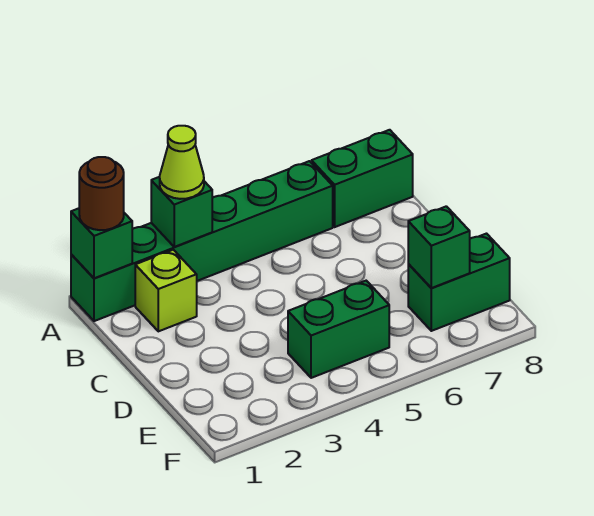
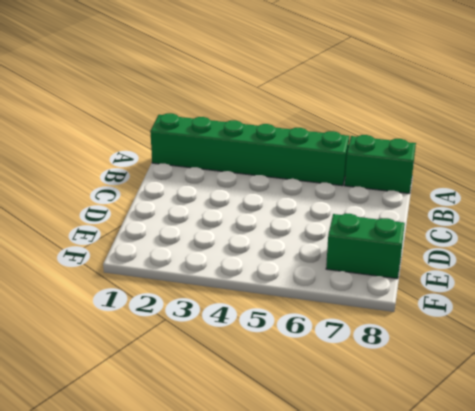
none -> lime brick B2 level 1
none -> green brick E4:E5 level 1

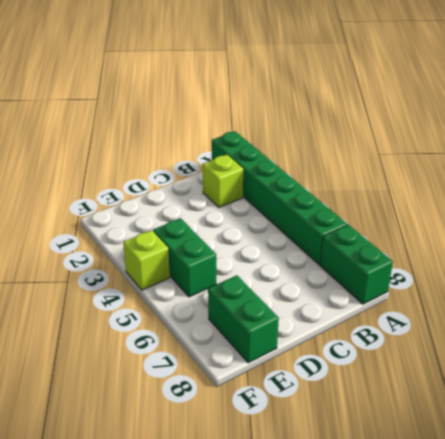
lime brick F4 level 1 -> none
none -> green brick A1 level 2
none -> green brick A3 level 2

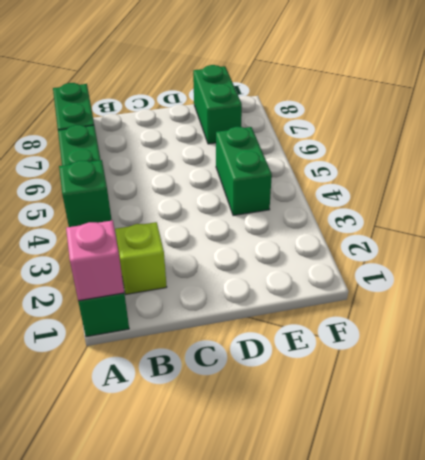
pink brick A1 level 2 -> green brick A1 level 2
none -> green brick E7 level 2
none -> brown round brick A1 level 3

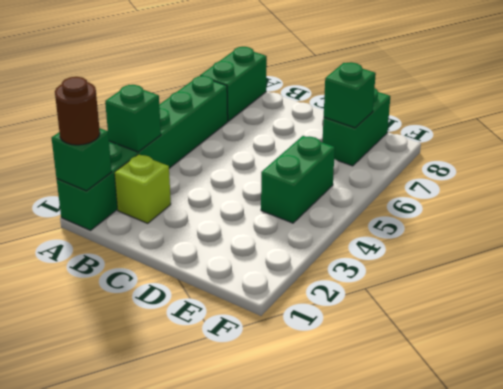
none -> lime cone A3 level 3

